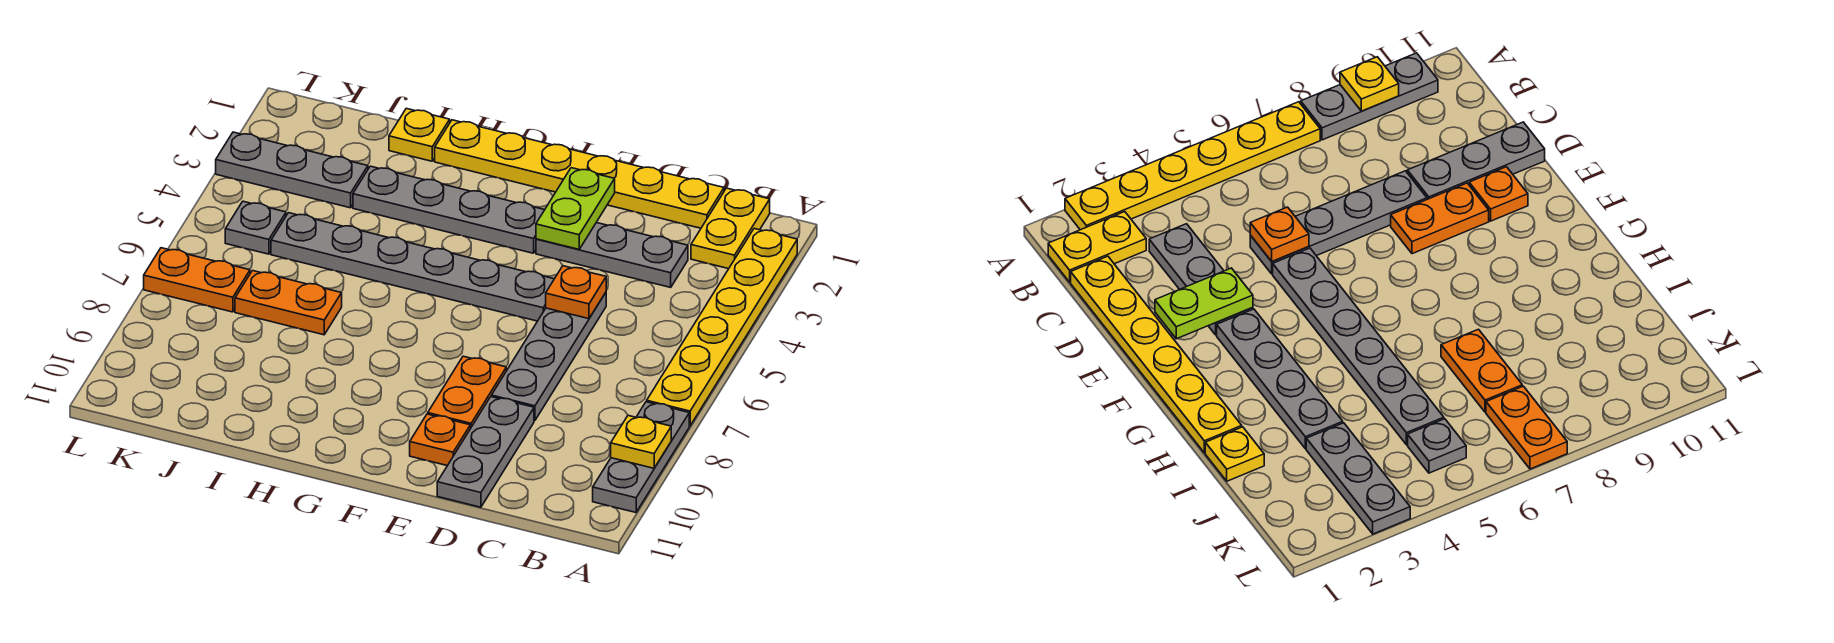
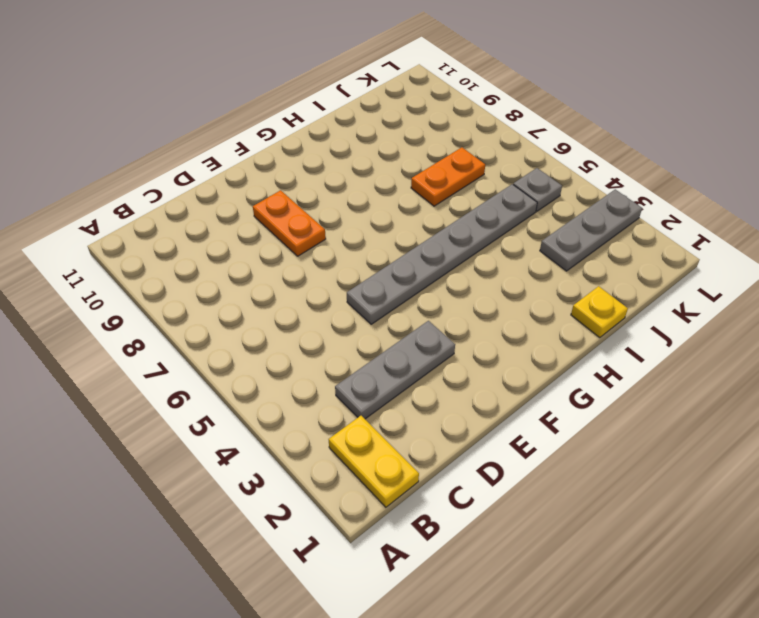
none -> yellow plate A2:A7 level 1
none -> grey plate A8:A10 level 1
none -> yellow plate C1:H1 level 1

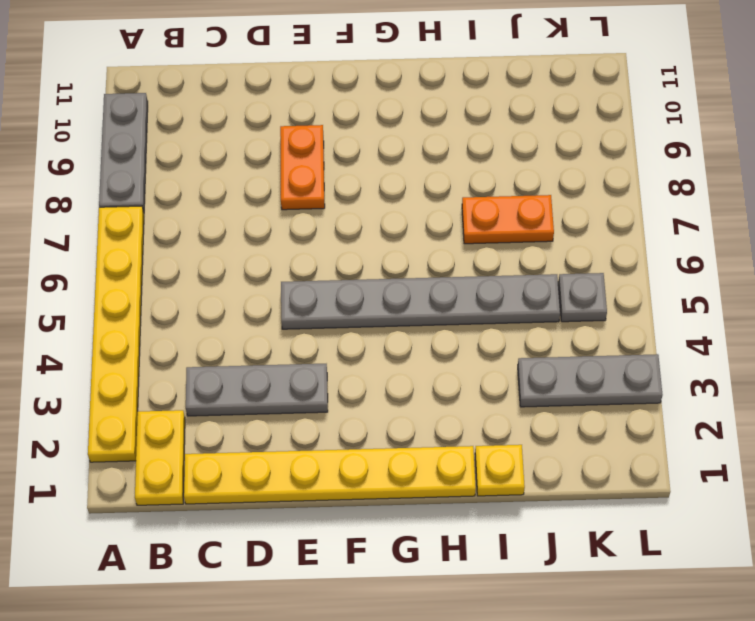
none -> grey plate D5:D8 level 1
none -> grey plate D9:D11 level 1
none -> orange plate E10 level 1

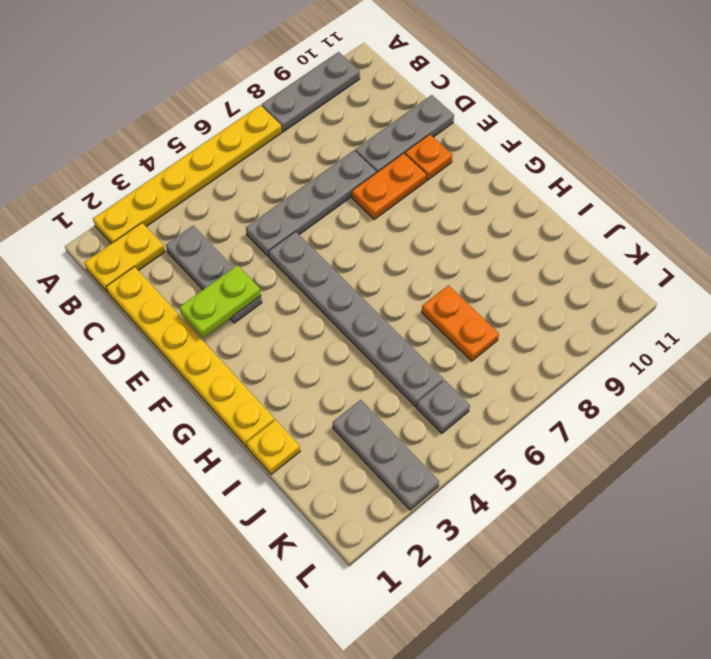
none -> grey plate F3:I3 level 1
none -> orange plate K7:L7 level 1
none -> yellow plate A9 level 2

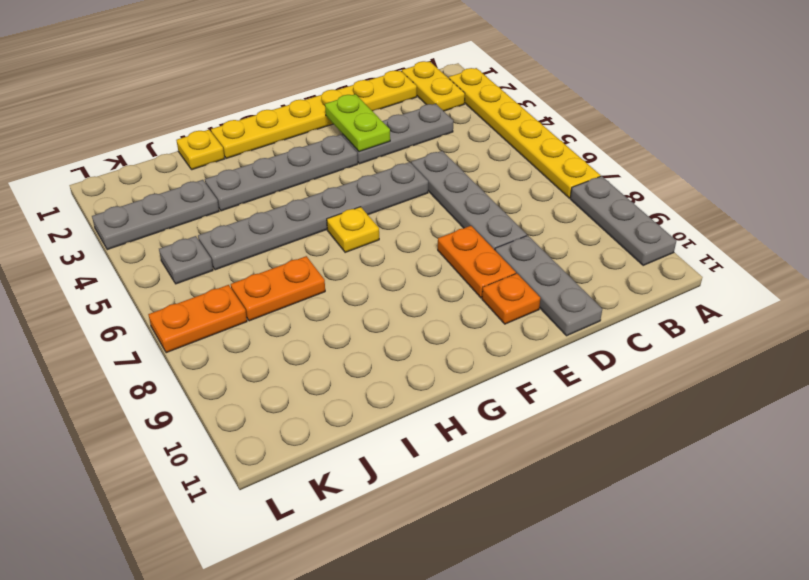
yellow plate G6 level 1 -> yellow plate A9 level 2
none -> orange plate D5 level 2

